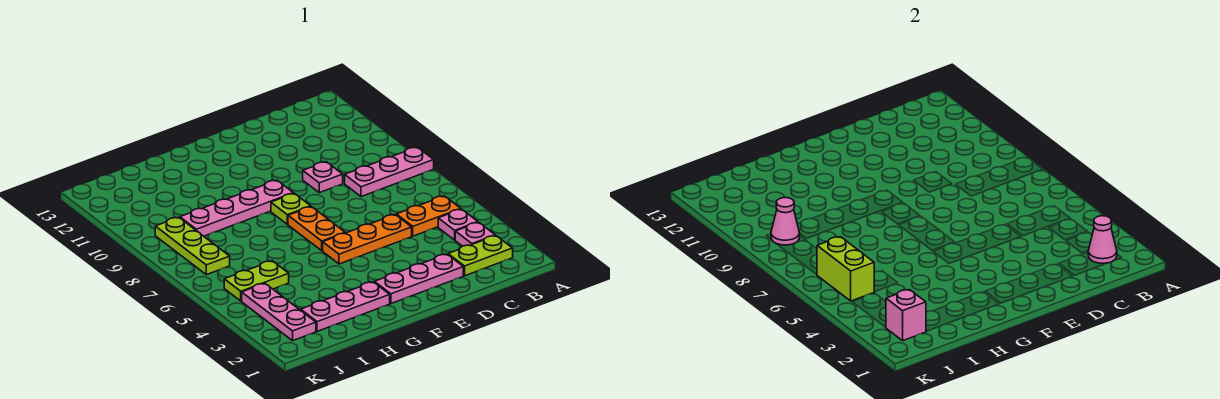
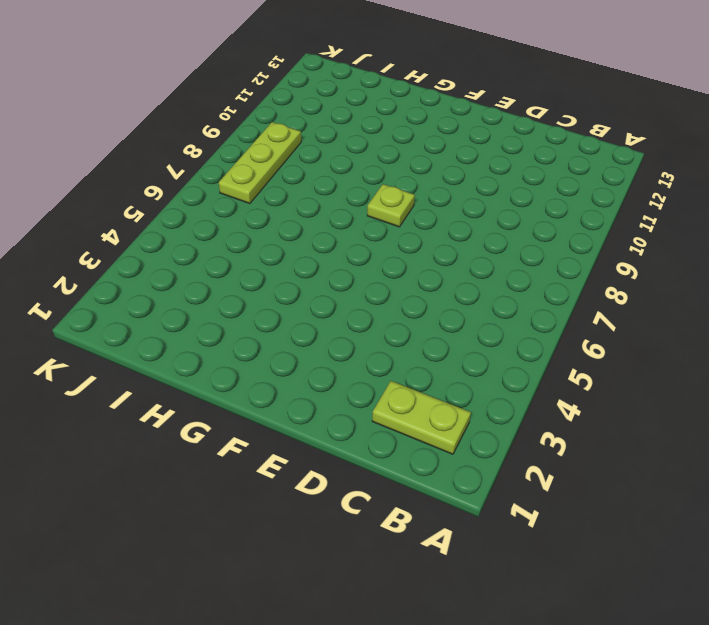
none -> pink plate A8:C8 level 1
none -> pink plate B3 level 1
none -> pink plate B4 level 1

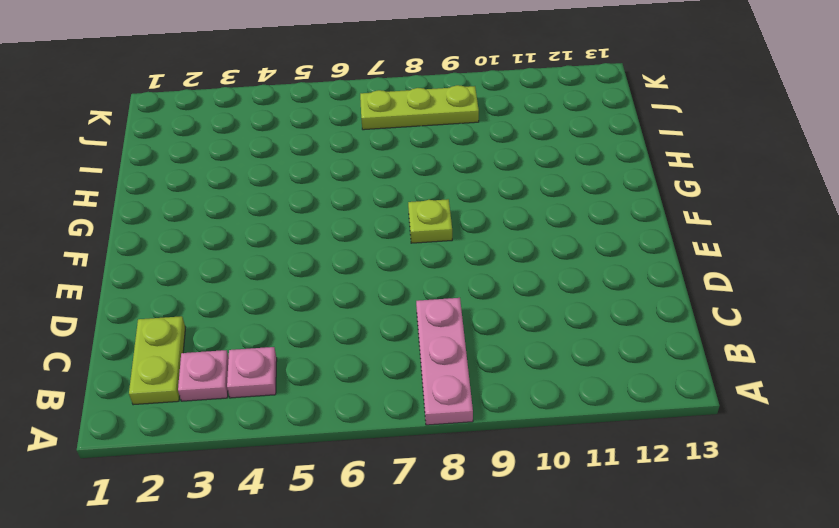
none -> orange plate B5:C5 level 1
none -> pink plate D2:F2 level 1
none -> orange plate D5:F5 level 1

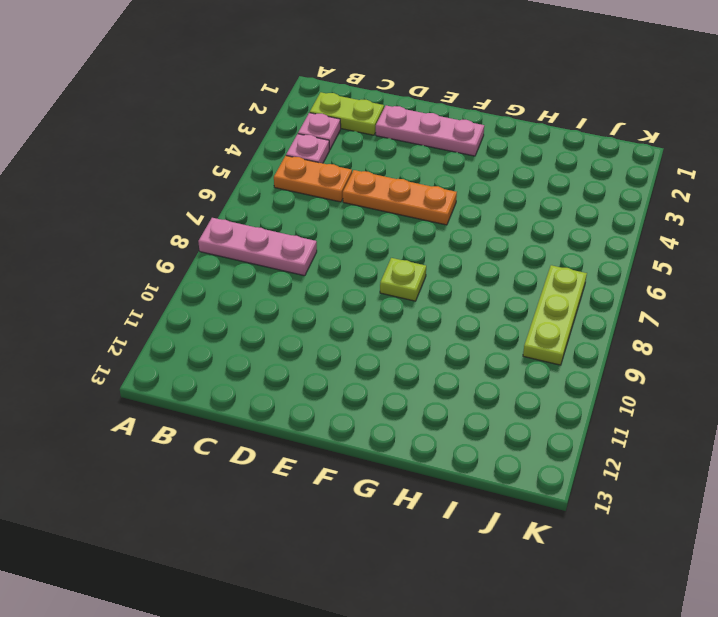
none -> pink plate D9 level 1
none -> orange plate F6:F7 level 1
none -> pink plate F9:I9 level 1

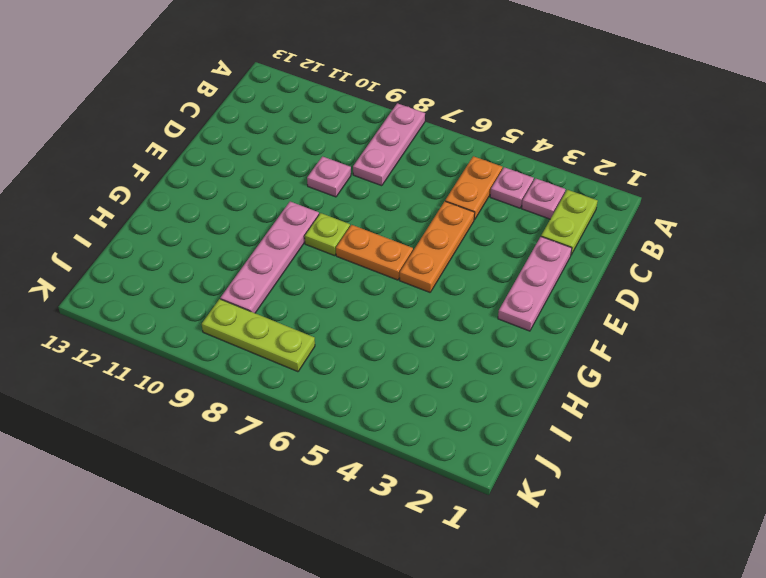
none -> pink plate G2:I2 level 1
none -> lime plate I5:J5 level 1
none -> pink plate J2:J4 level 1

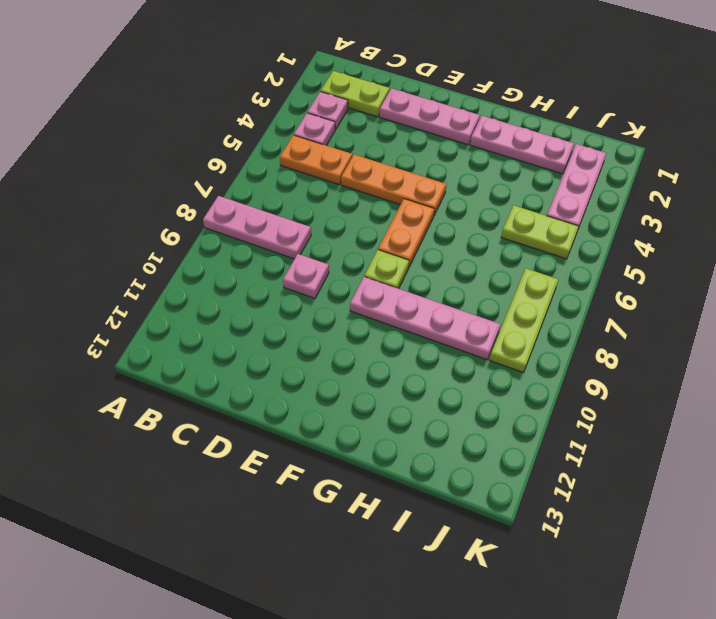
none -> pink cone B2 level 2
none -> pink brick J2 level 2
none -> lime brick J5:J6 level 2

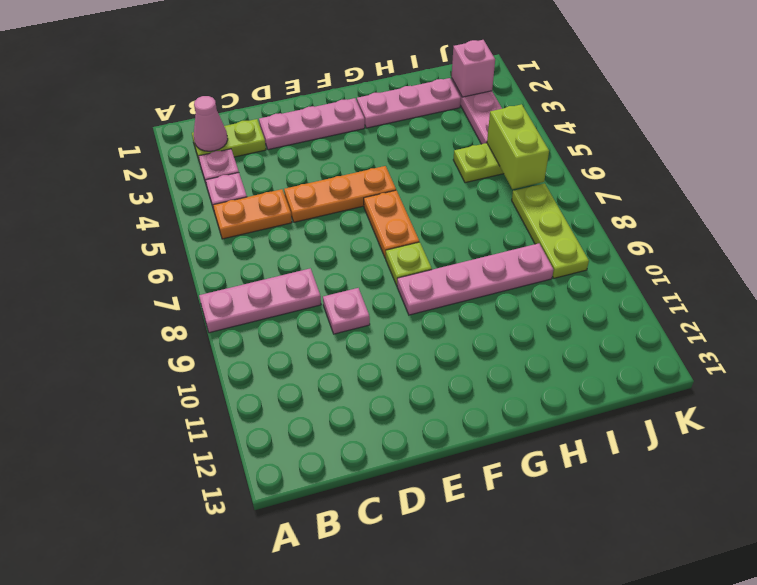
none -> pink cone J9 level 2

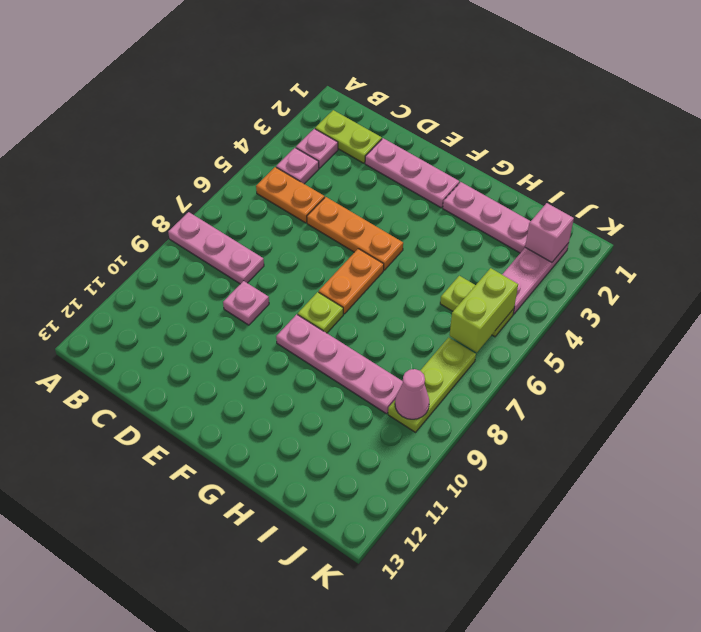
none -> pink cone B2 level 2

